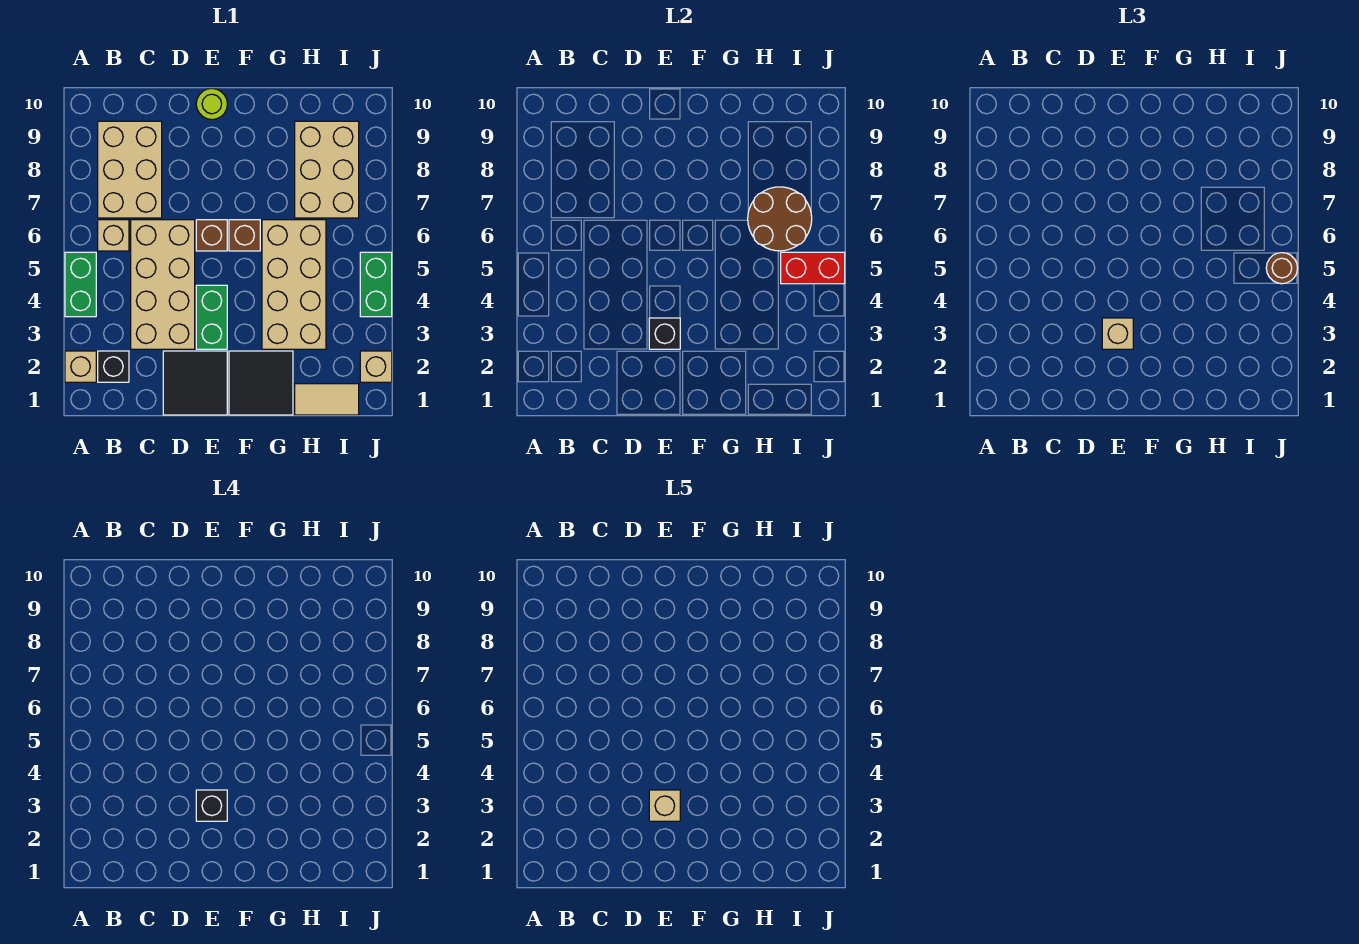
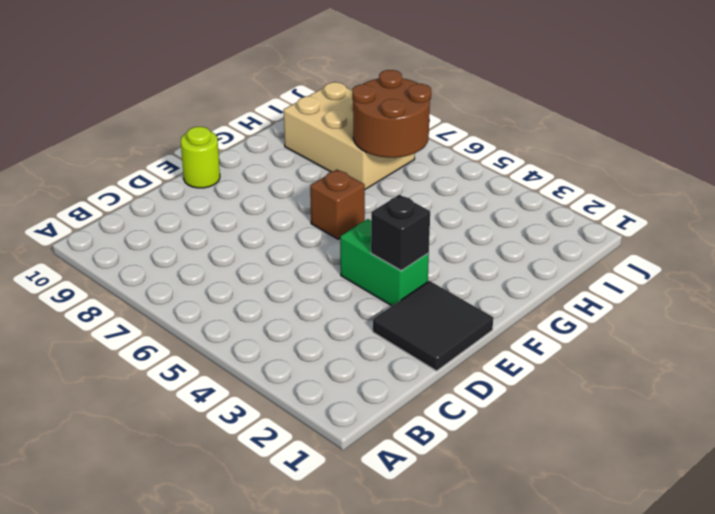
none -> tan brick A2 level 1
none -> green brick A4:A5 level 1
none -> black brick B2 level 1

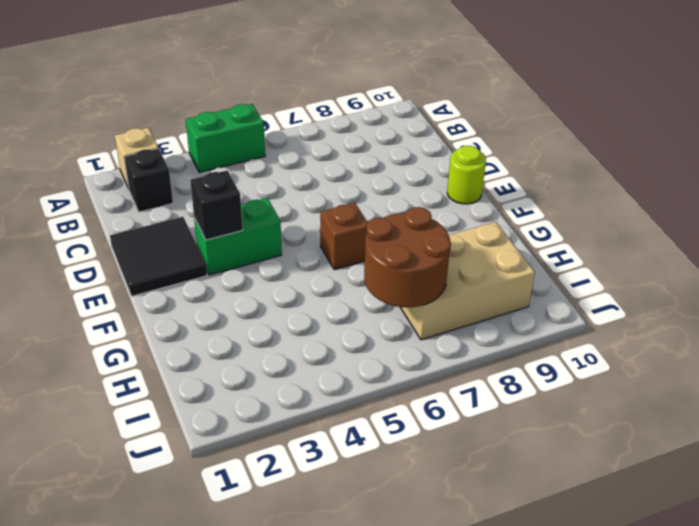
none -> tan brick B6 level 1
none -> tan brick B7:C9 level 1
none -> tan brick C3:D6 level 1

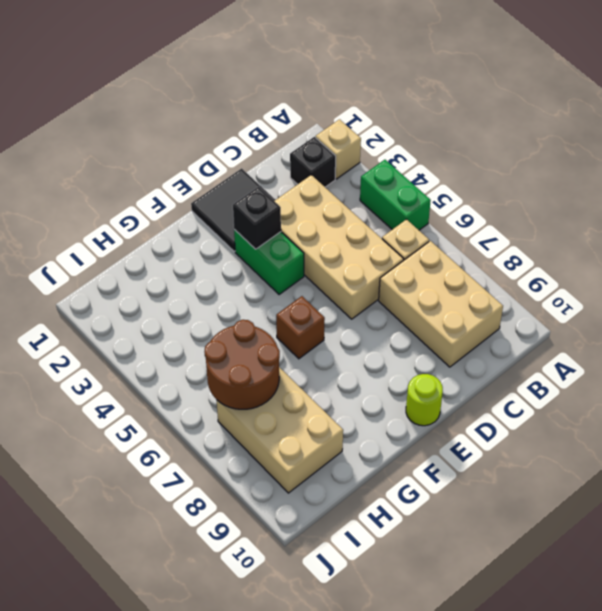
none -> brown brick E6 level 1
none -> black tile F1:G2 level 1
none -> tan brick G3:H6 level 1

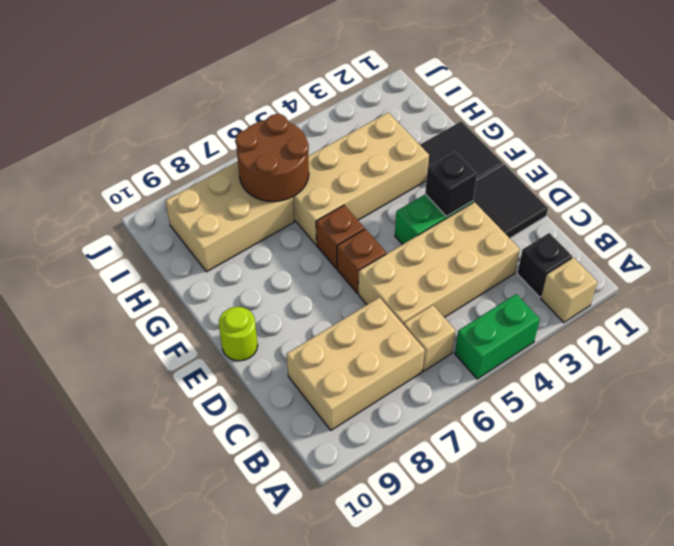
none -> tan tile H1:I1 level 1
none -> tan brick J2 level 1
none -> green brick J4:J5 level 1

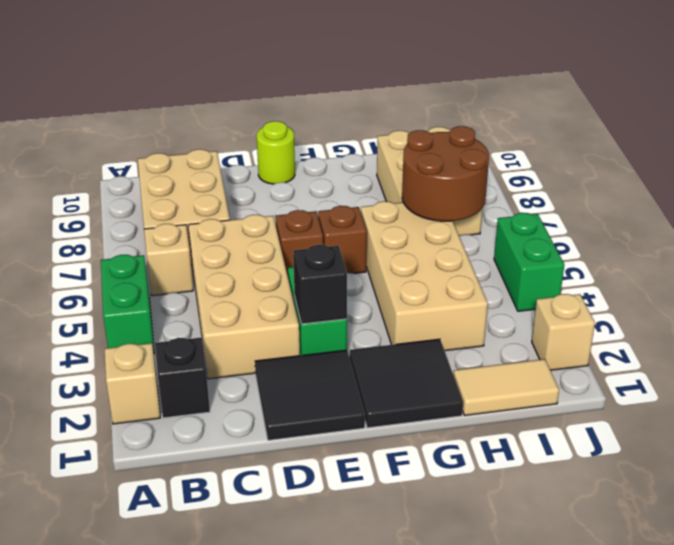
none -> red brick I5:J5 level 2
none -> tan brick E3 level 3
none -> brown round brick J5 level 3

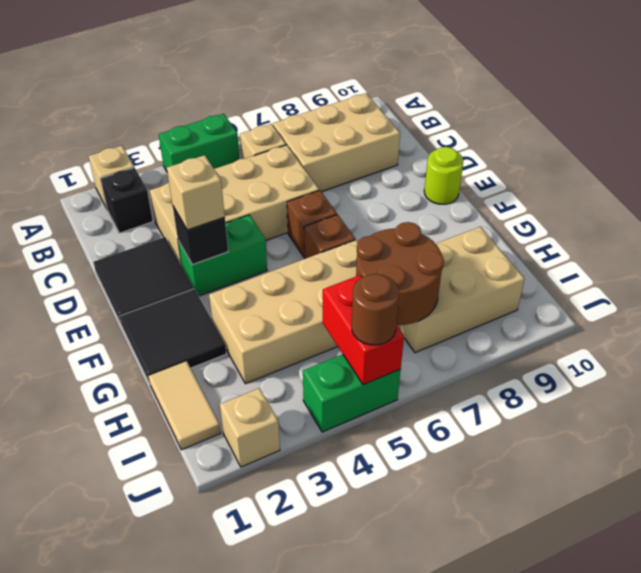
none -> black brick E3 level 4
none -> tan brick E3 level 5

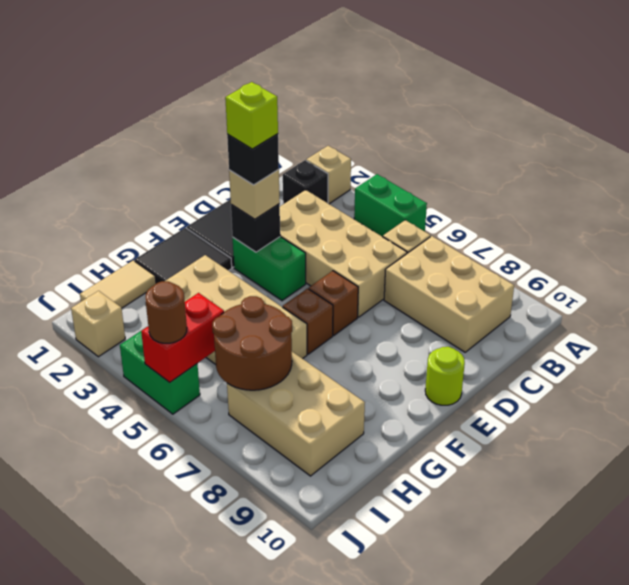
lime brick E3 level 5 -> tan brick E3 level 5

